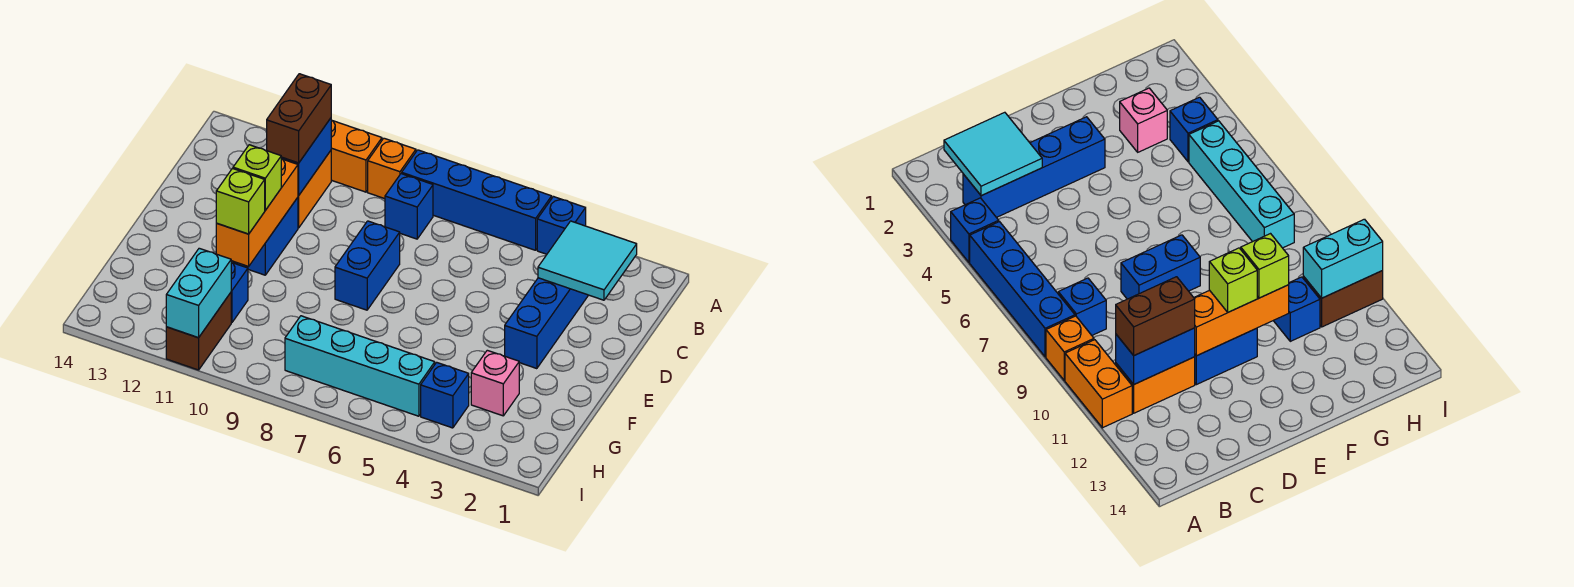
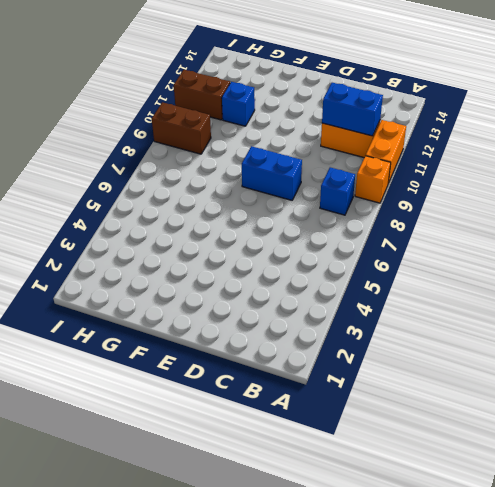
brown brick H9:I9 level 1 -> brown brick B11:C11 level 3
none -> blue brick A4 level 1
none -> blue brick A5:A8 level 1
none -> blue brick B3:E3 level 1

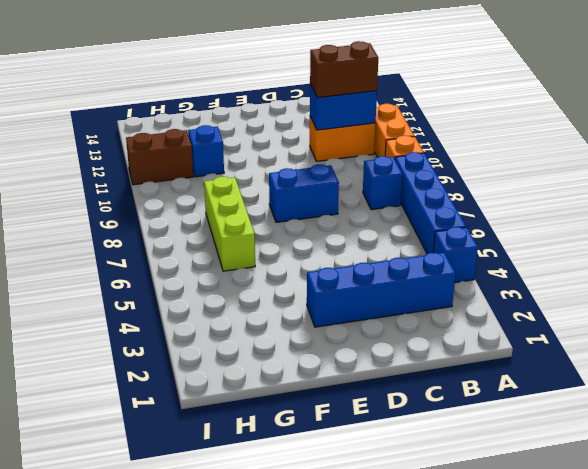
lime brick G6:G8 level 1 -> none
none -> blue brick D11:E11 level 1
none -> pink brick G3 level 1
none -> blue brick H4 level 1

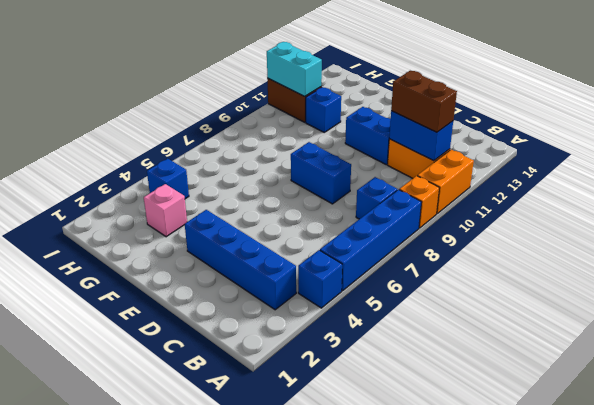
none -> cyan brick H5:H8 level 1
none -> cyan tile B2:C3 level 2
none -> orange brick D11:F11 level 2

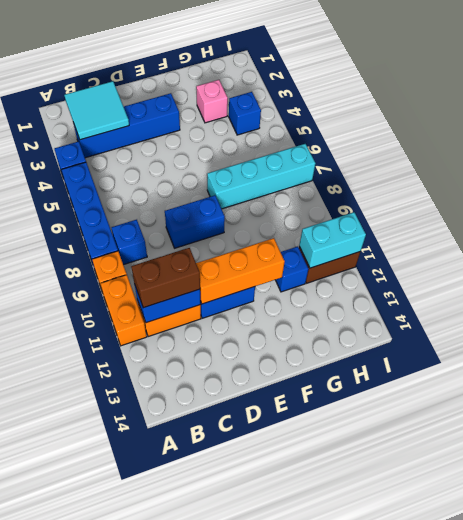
cyan brick F7:I7 level 1 -> cyan brick H5:H8 level 1
none -> lime brick E11 level 3
none -> lime brick F11 level 3

